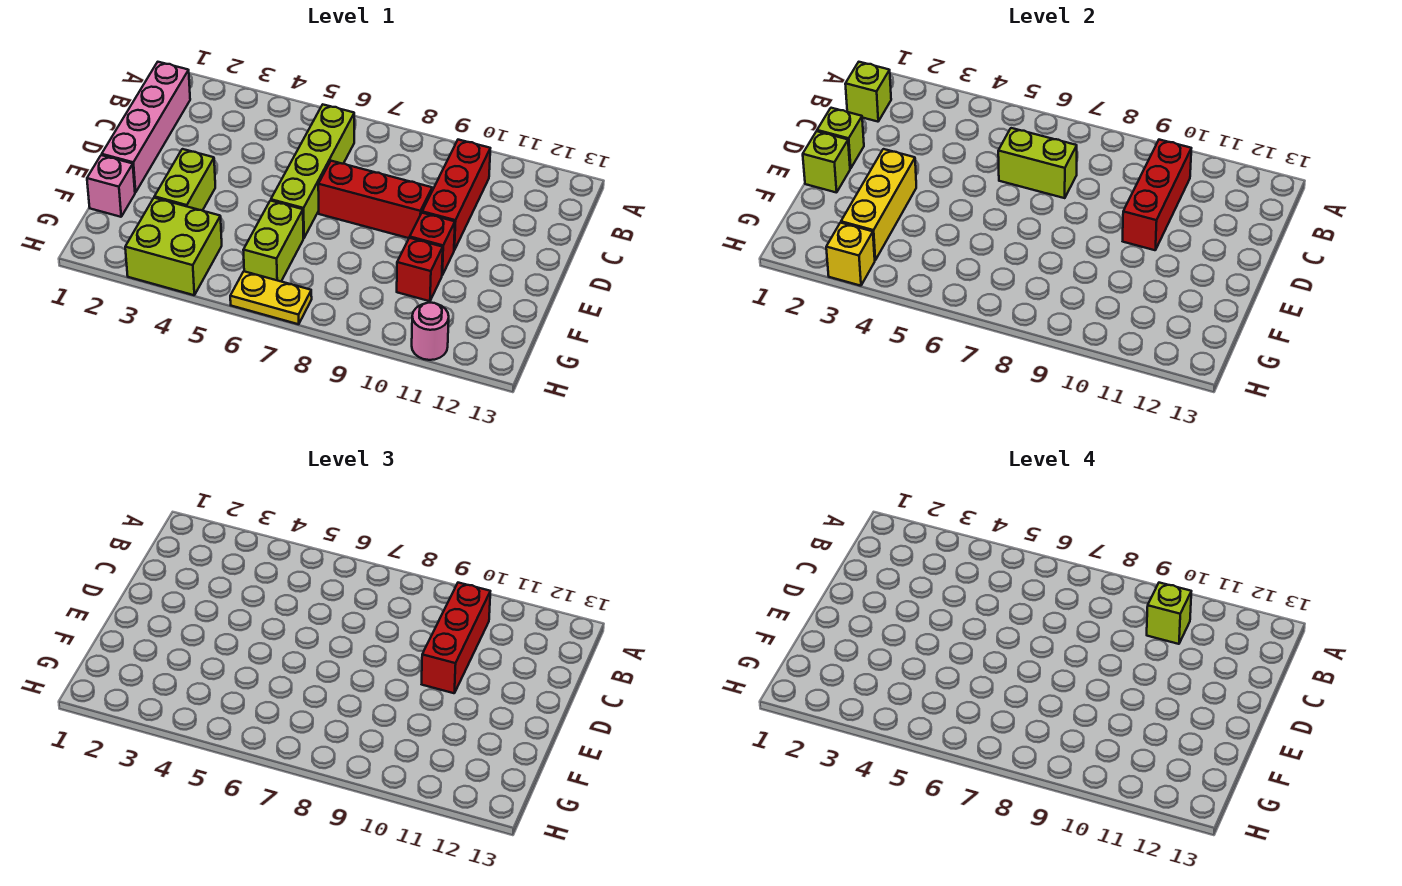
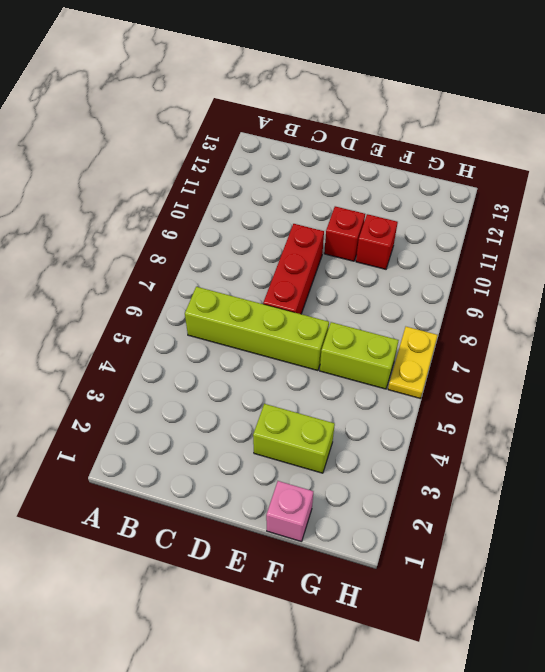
none -> pink brick B1:E1 level 1
none -> red brick B10:D10 level 1
none -> lime brick G3:H4 level 1

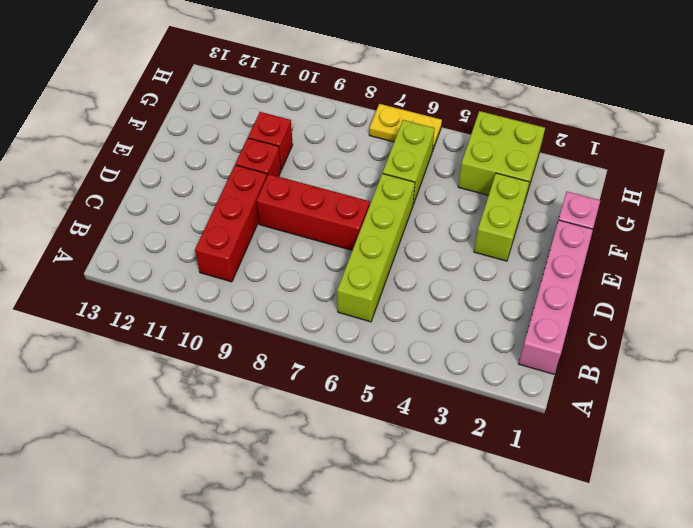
none -> pink round brick H11 level 1
none -> lime brick B1 level 2
none -> red brick B10:D10 level 2

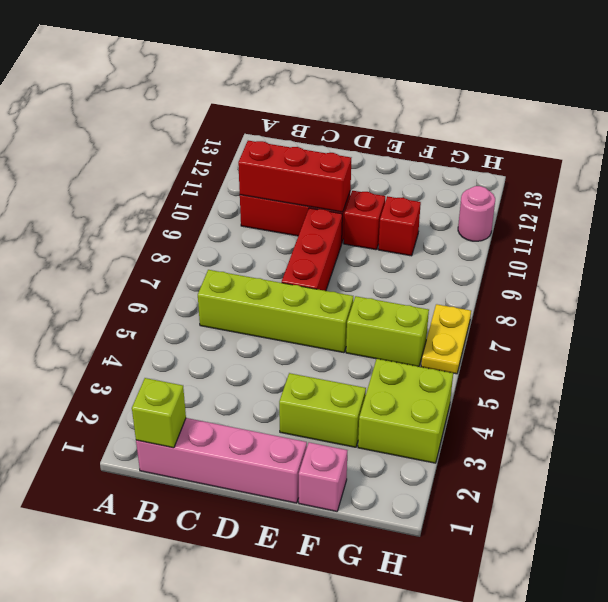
none -> lime brick C6:C7 level 2
none -> lime brick D1 level 2
none -> lime brick E1 level 2

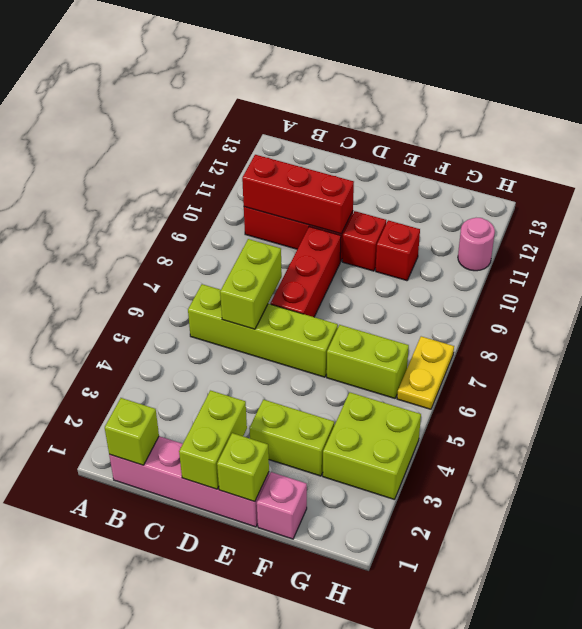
lime brick D1:D2 level 2 -> lime brick D1 level 2
none -> yellow brick E3:G3 level 2
none -> yellow brick H3 level 2
none -> red brick B10:D10 level 3

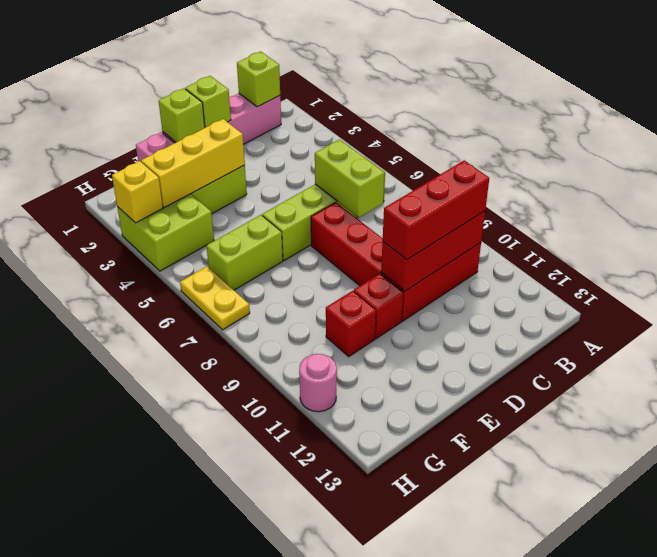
none -> lime brick B10 level 4

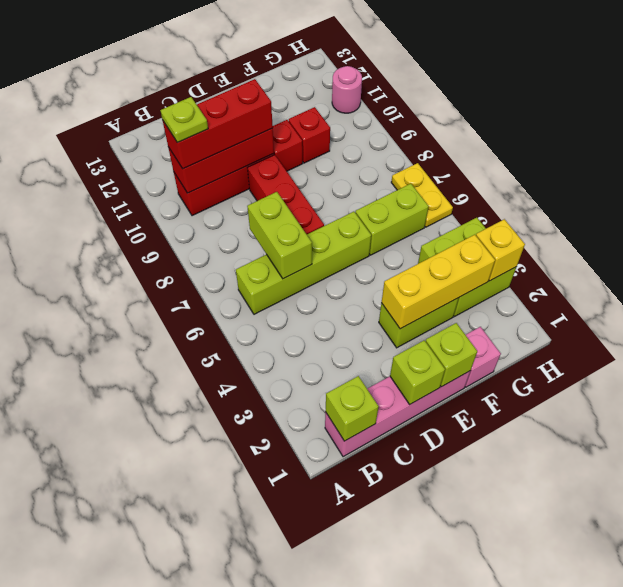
lime plate B10 level 4 -> lime brick B10 level 4

